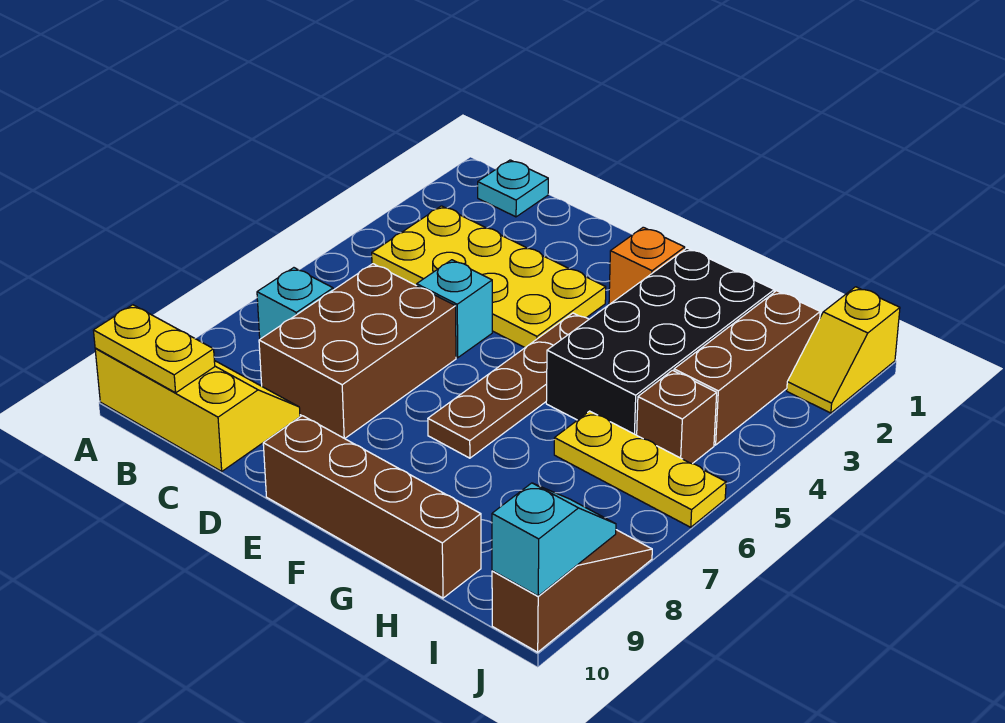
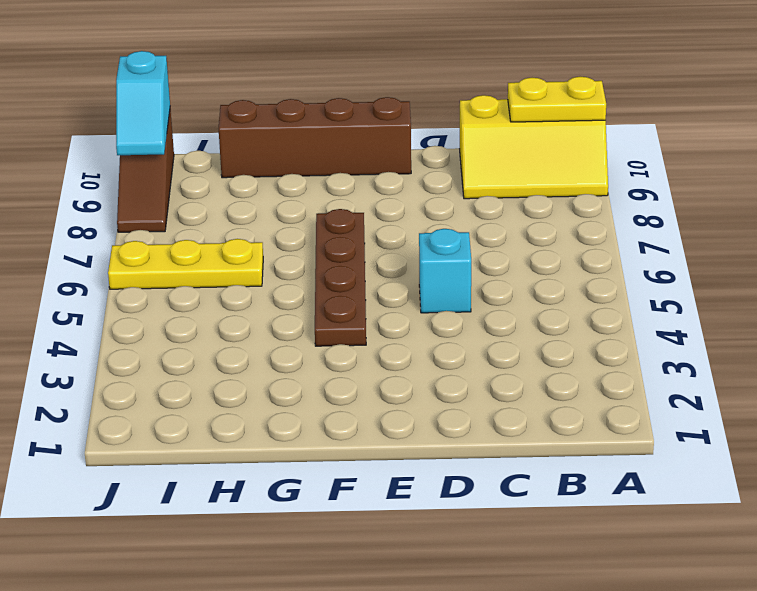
none -> cyan plate B1 level 1
none -> yellow plate B3:E4 level 1
none -> cyan brick B7 level 1

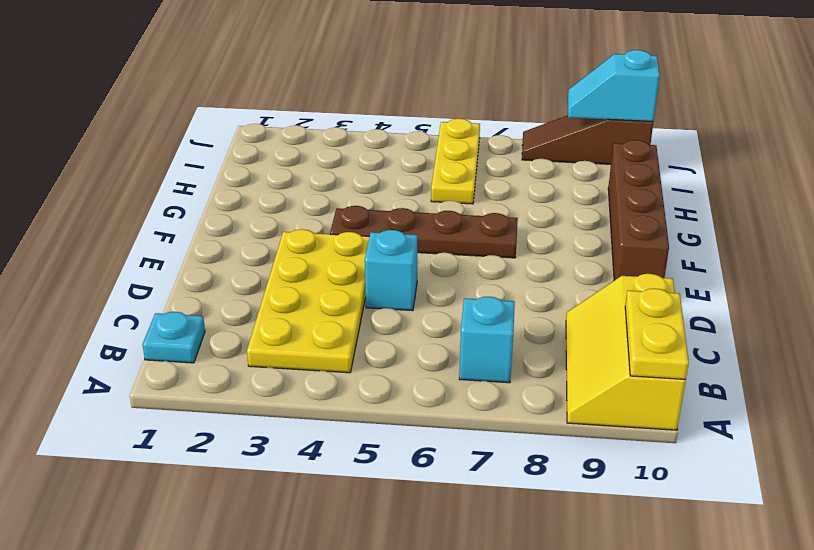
none -> brown brick C6:D8 level 1
none -> orange brick F2 level 1
none -> black brick G2:H5 level 1

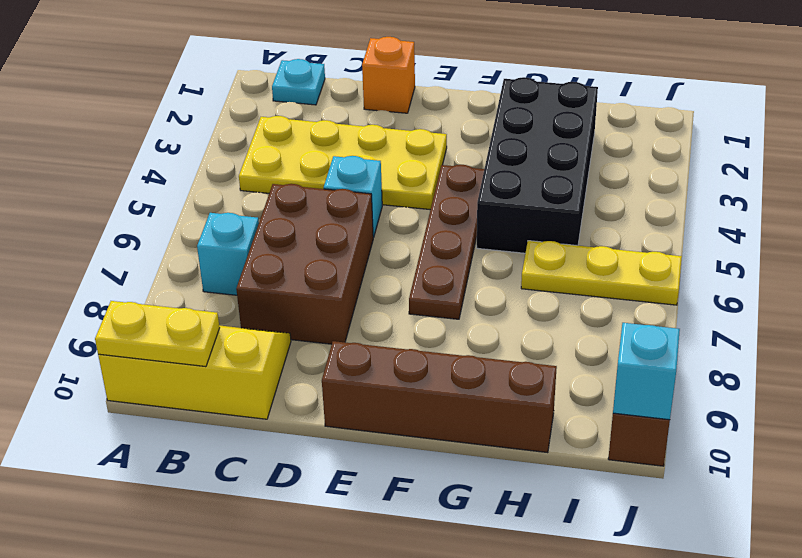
orange brick D1 level 1 -> orange brick F2 level 1
none -> brown brick I2:I4 level 1
none -> brown brick I5 level 1
none -> yellow slope J1:J2 level 1 top 1

